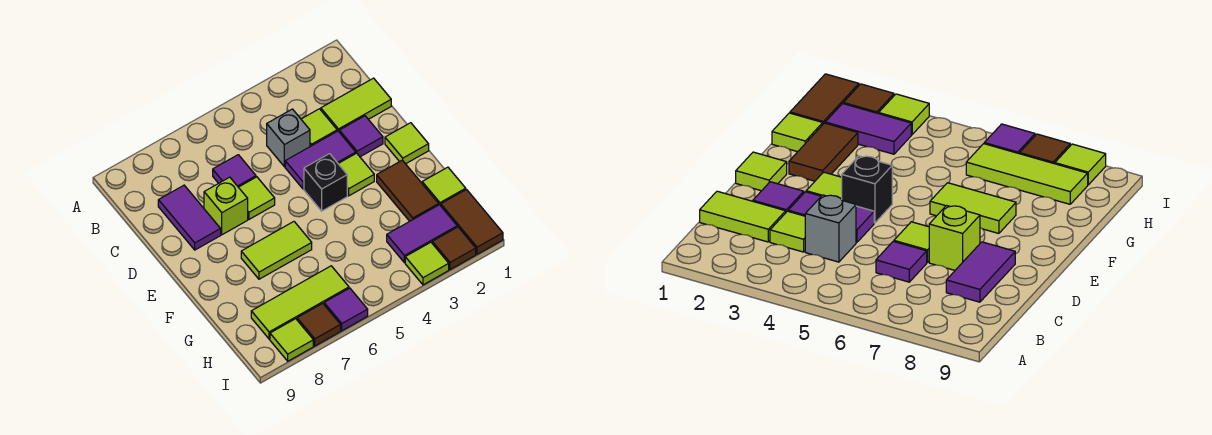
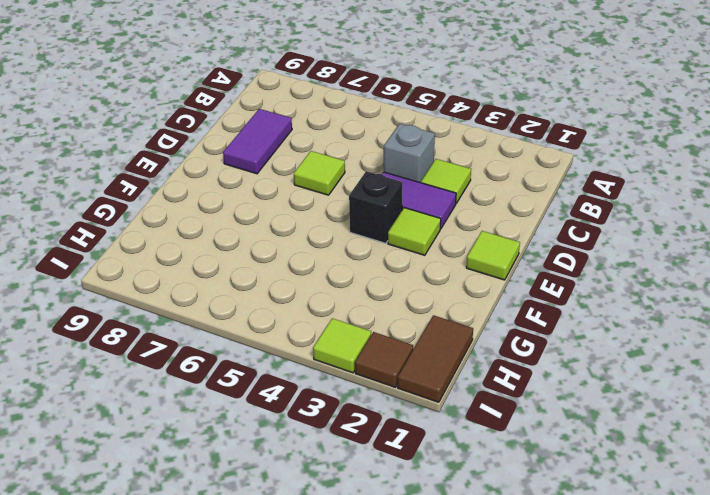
none -> lime tile C1:C2 level 1
none -> purple tile C6 level 1
none -> purple tile D2 level 1

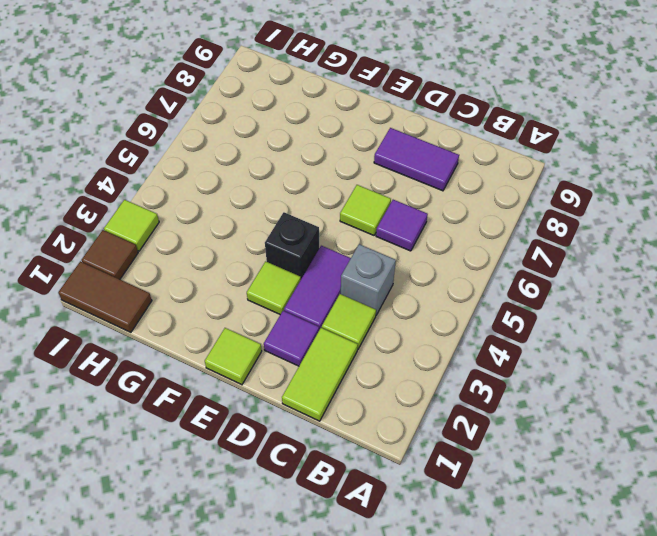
none -> lime brick D7 level 1
none -> brown tile F2:G2 level 1
none -> lime tile F6:F7 level 1

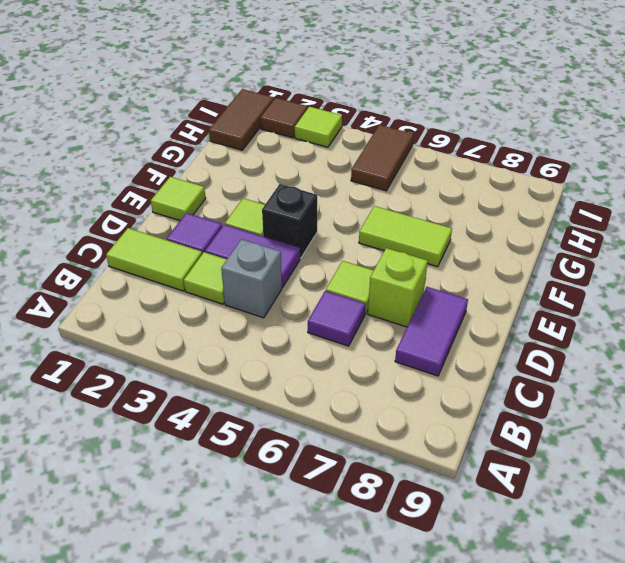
brown tile H5:I5 level 1 -> brown tile F2:G2 level 1
none -> lime tile G1 level 1
none -> purple tile H2:H3 level 1
none -> lime tile H6:H8 level 1

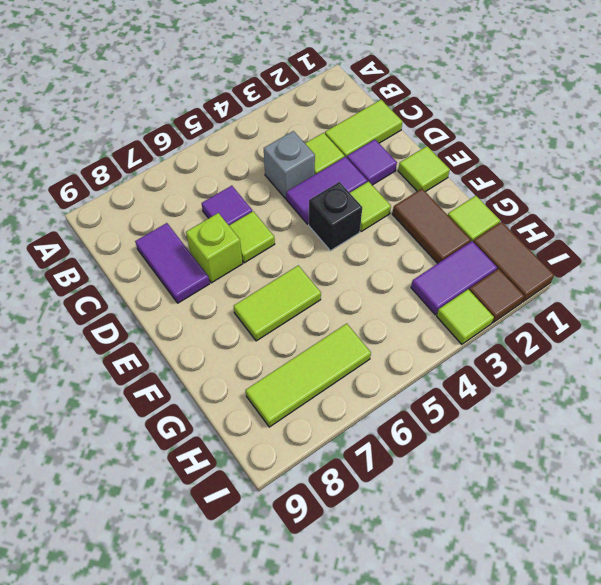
none -> purple tile I6 level 1
none -> brown tile I7 level 1
none -> lime tile I8 level 1

